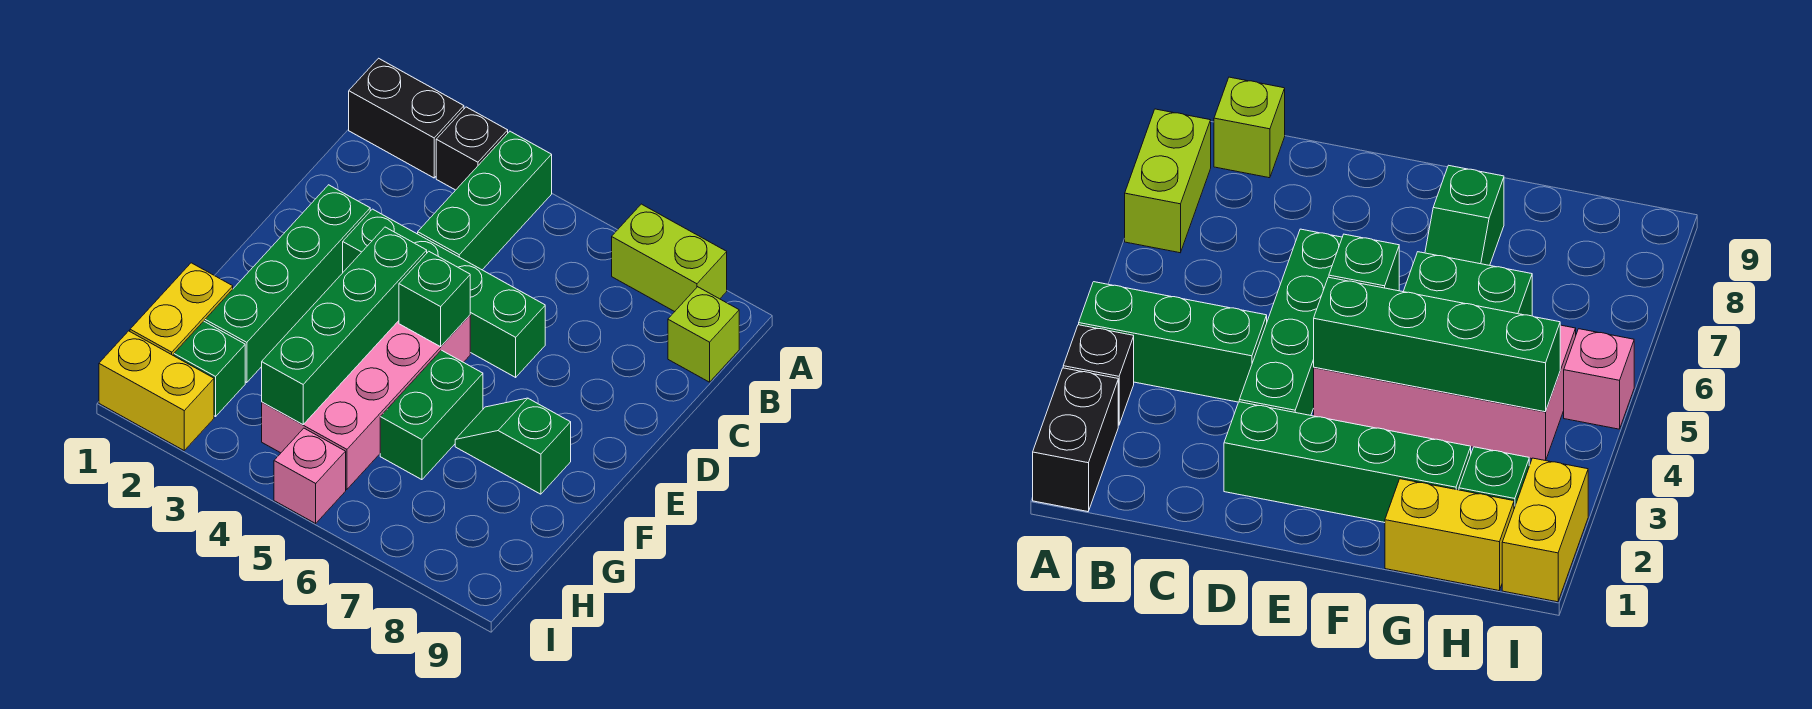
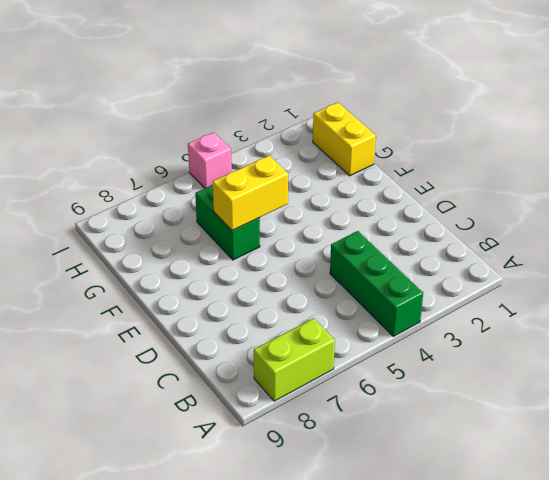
yellow brick F5:F6 level 2 -> yellow brick I1:I2 level 1
none -> black brick A1:A2 level 1
none -> black brick A3 level 1
none -> lime brick B9 level 1

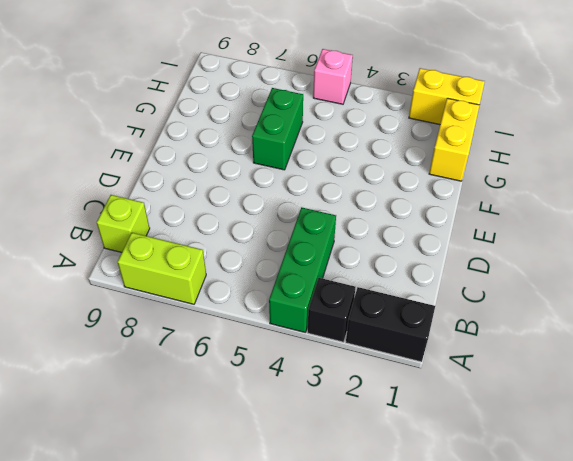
none -> green brick D2:G2 level 1
none -> green brick D3:D6 level 1
none -> pink brick E4:H5 level 1

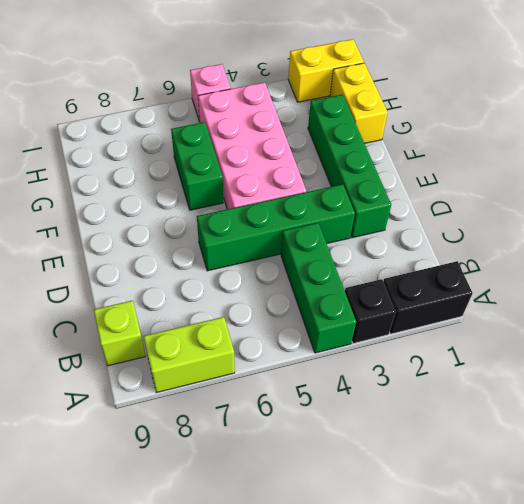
none -> green slope F7:F8 level 1 top 8
none -> green brick H2 level 1
none -> green brick E4:H4 level 2

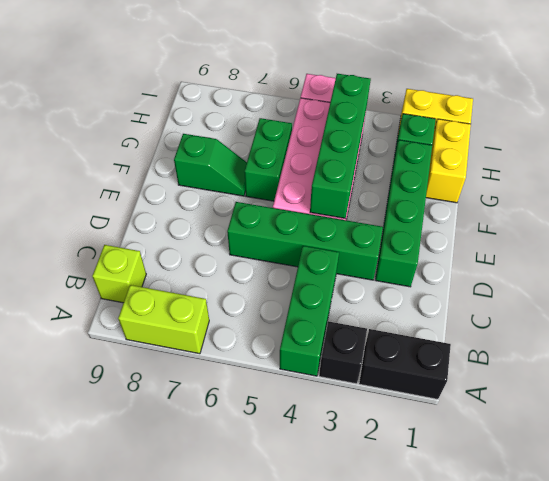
none -> green brick E5 level 2

